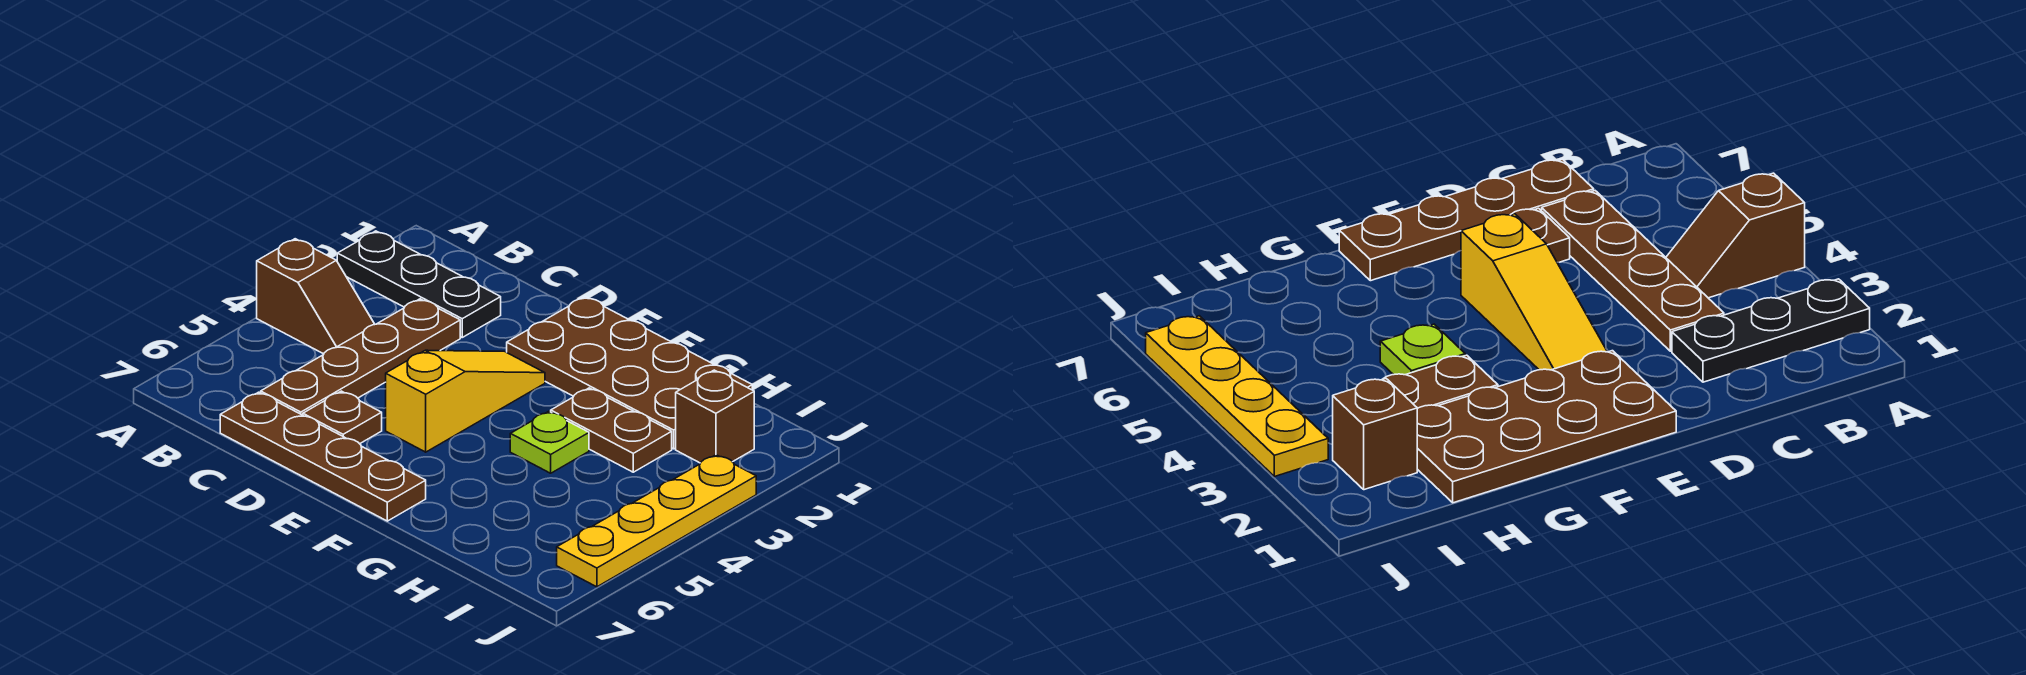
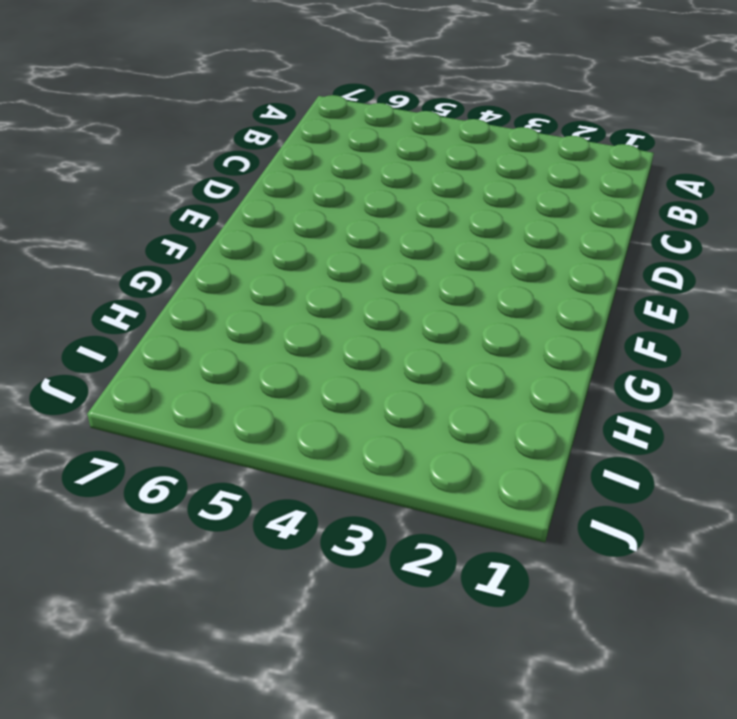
none -> black plate A2:C2 level 1
none -> brown slope A4:B4 level 1 top A

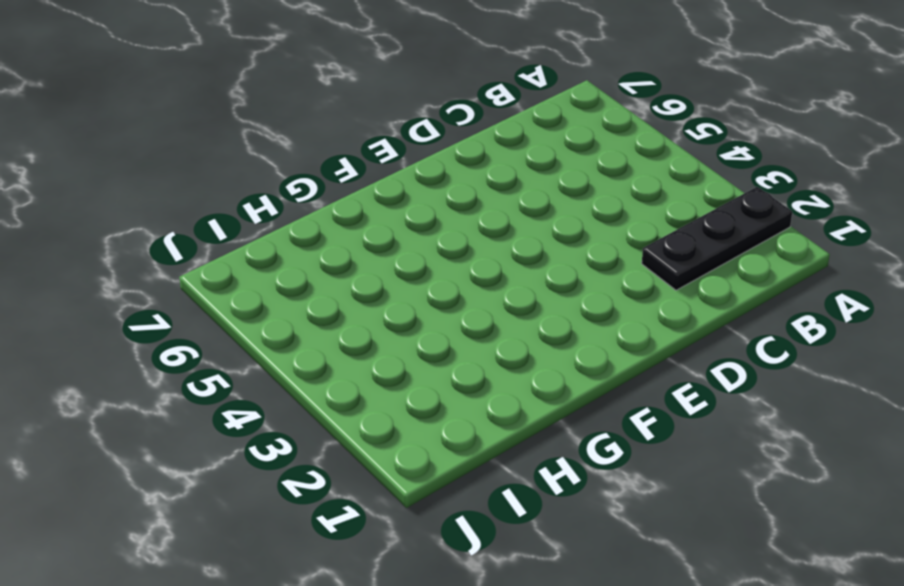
none -> brown slope A4:B4 level 1 top A
none -> brown plate C3:C6 level 1

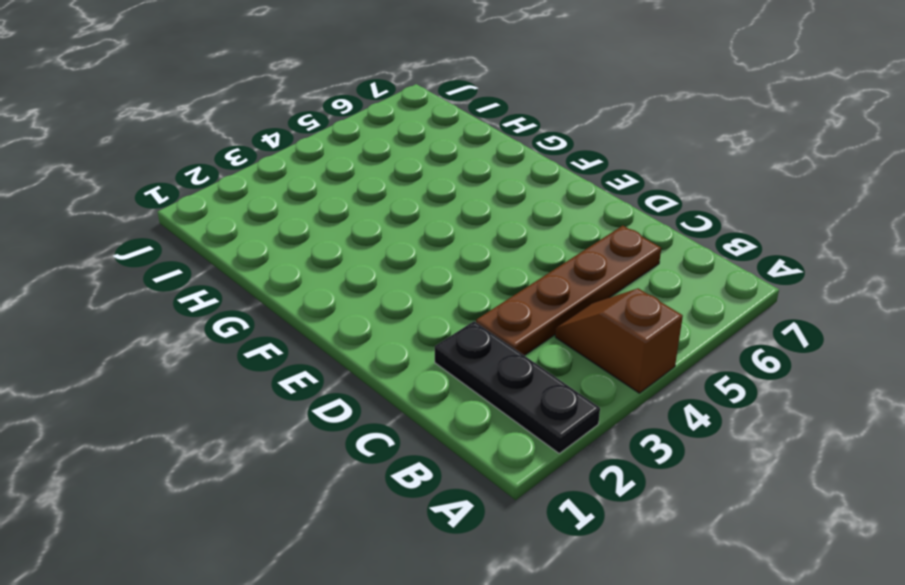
none -> brown plate C7:F7 level 1
none -> brown plate D6 level 1

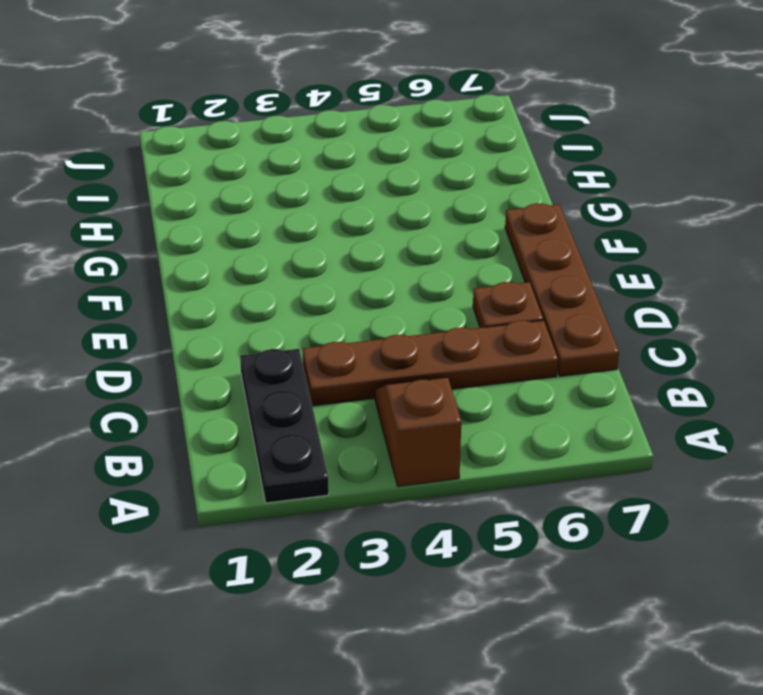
none -> brown plate E1:H2 level 1
none -> yellow slope E3:E5 level 1 top 5

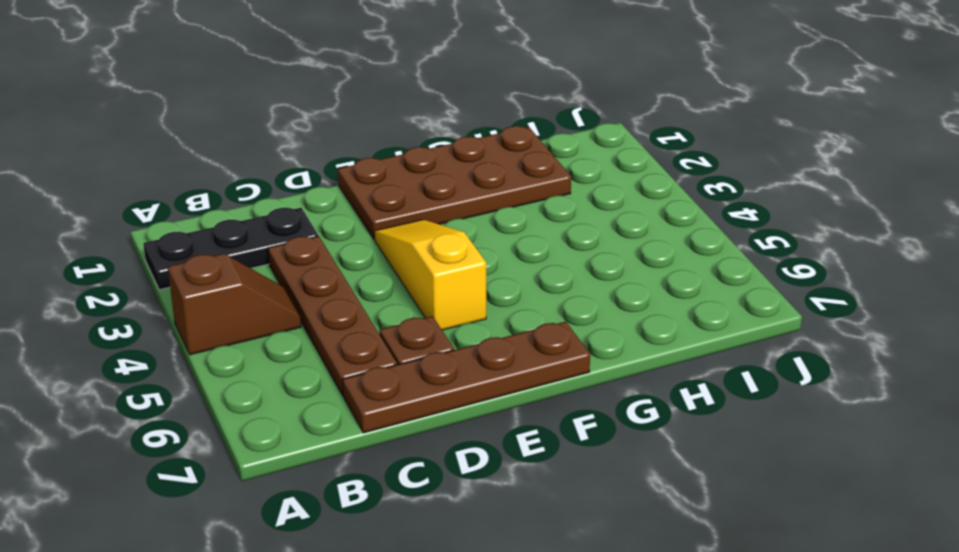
none -> brown plate G3:H3 level 1
none -> lime plate G4 level 1

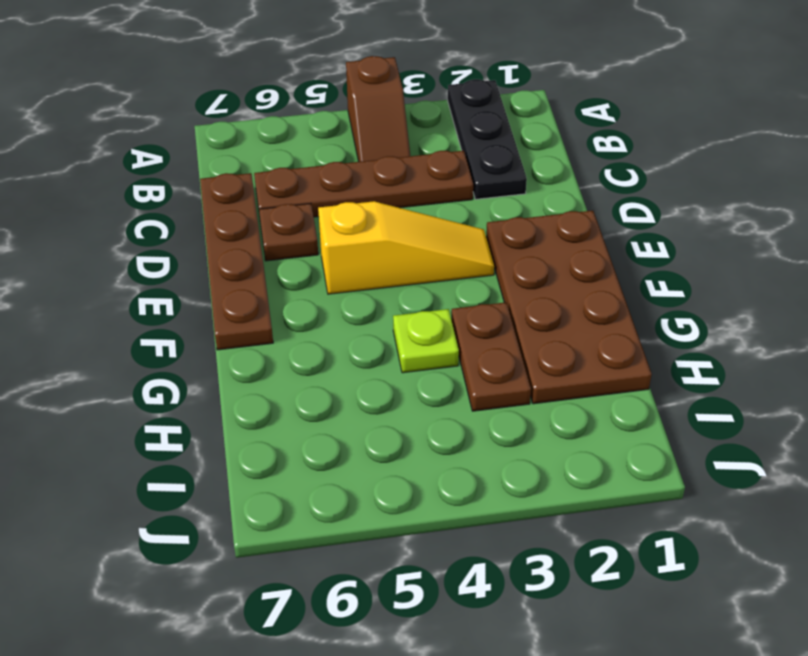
none -> brown brick I2 level 1
none -> yellow plate J3:J6 level 1

